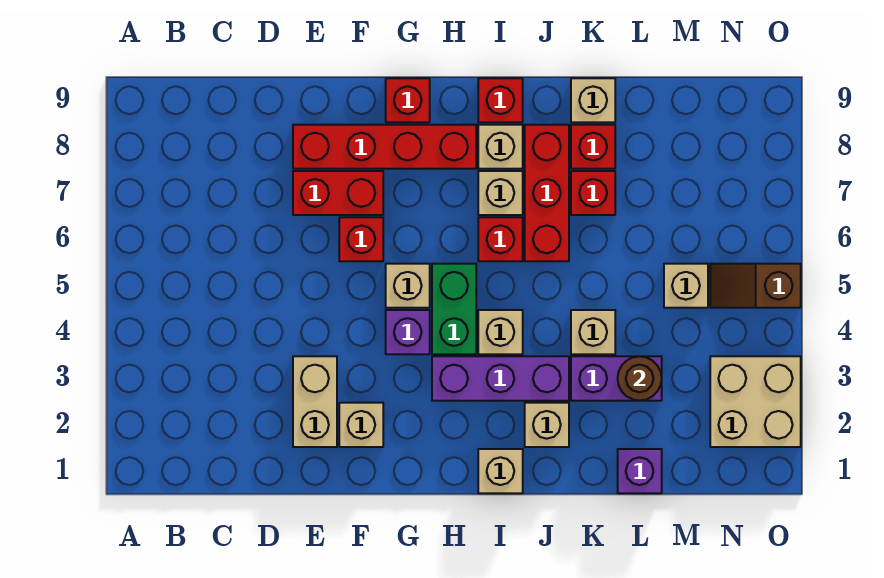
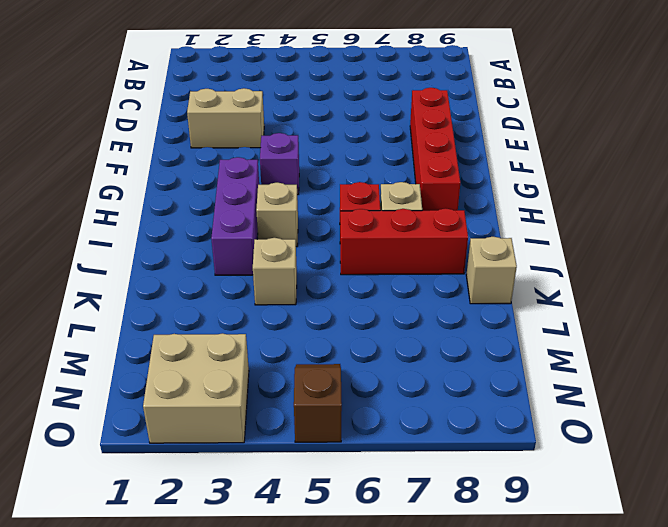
none -> red brick E7:F7 level 1
none -> tan brick F2 level 1
none -> red brick F6 level 1

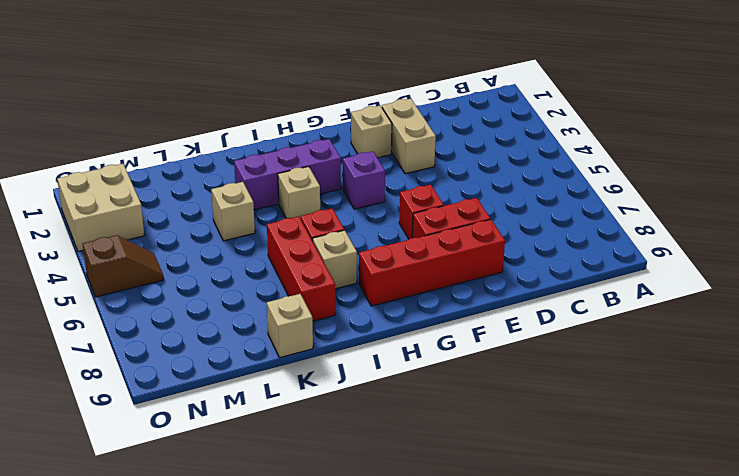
none -> tan brick G5 level 1
none -> red brick G9 level 1
none -> green brick H4:H5 level 1

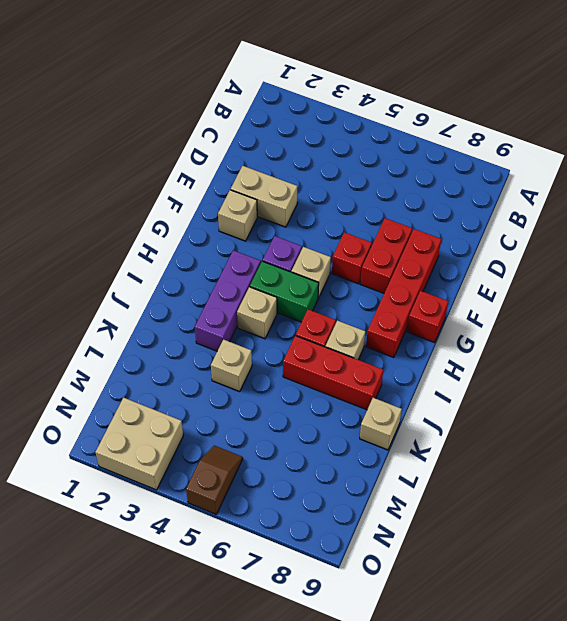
none -> tan brick I1 level 1
none -> tan brick I8 level 1
none -> red brick I9 level 1

